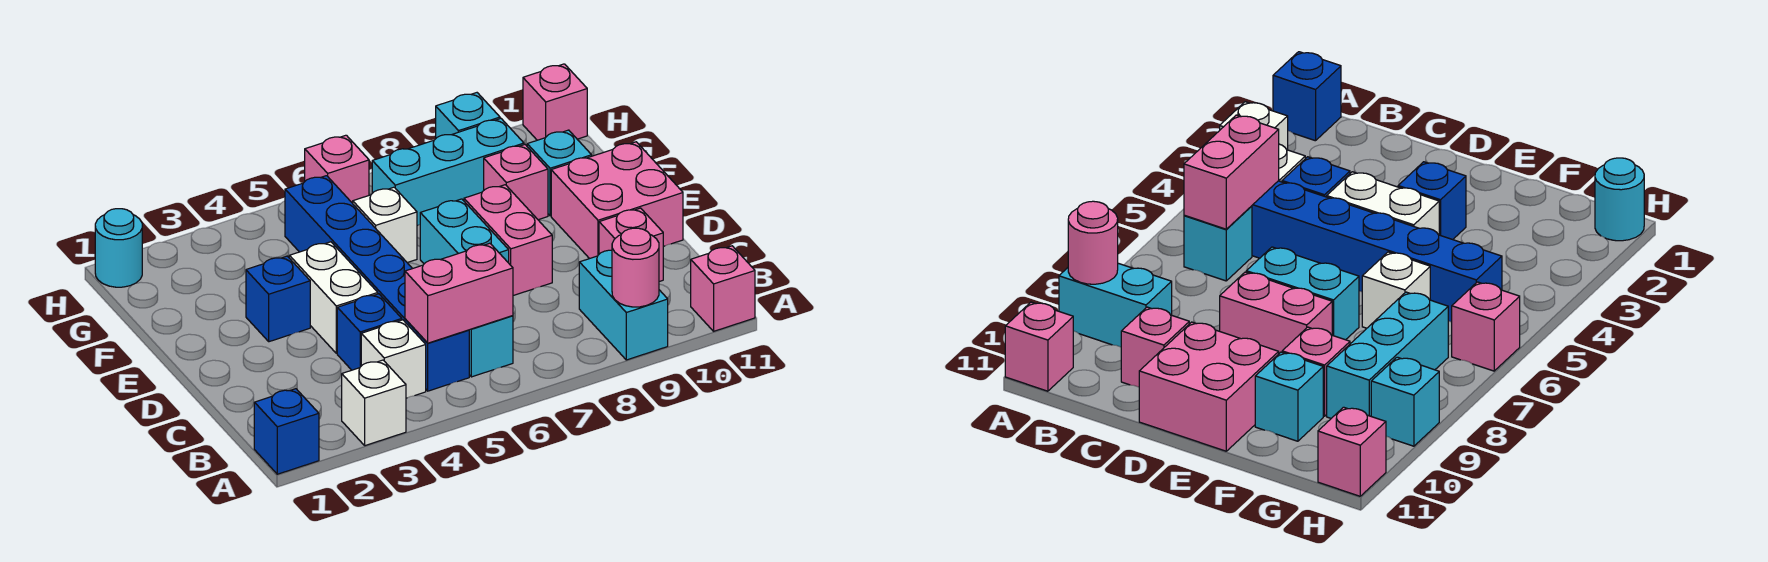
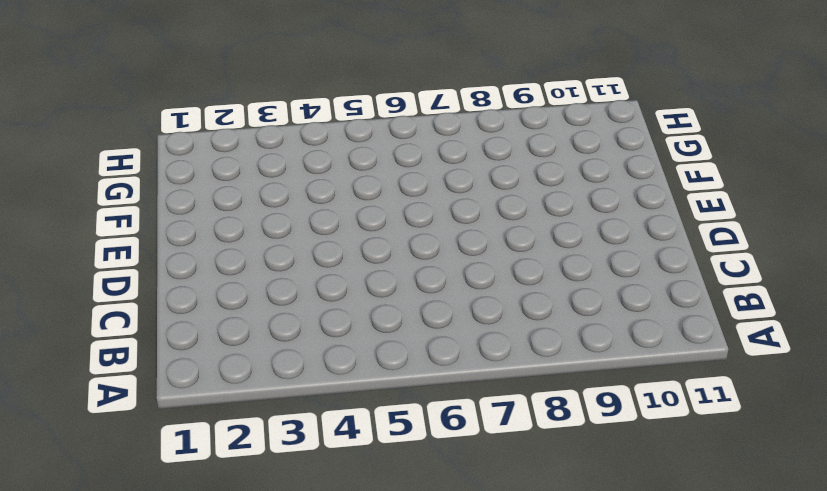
none -> blue brick A1 level 1
none -> white brick A3 level 1
none -> cyan brick A9:B9 level 1

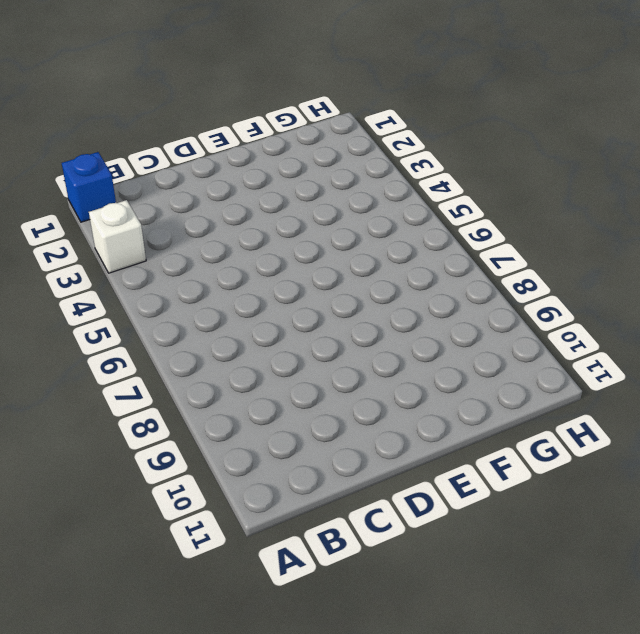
none -> cyan brick A9:B9 level 1
none -> pink brick A11 level 1
none -> white brick B4 level 1

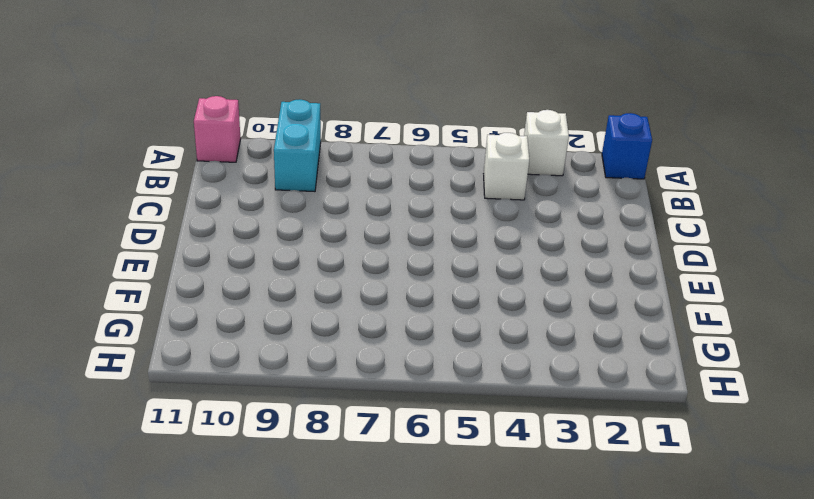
none -> blue brick B5:G5 level 1
none -> cyan brick B6 level 1
none -> blue brick C4 level 1

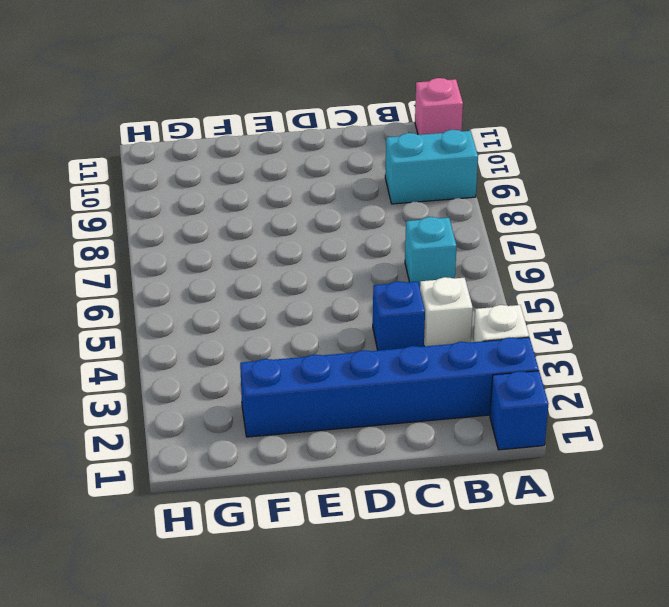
blue brick A2:F2 level 1 -> blue brick B5:G5 level 1
none -> pink brick C10 level 1
none -> white brick D4:E4 level 1
none -> cyan brick D7:E7 level 1

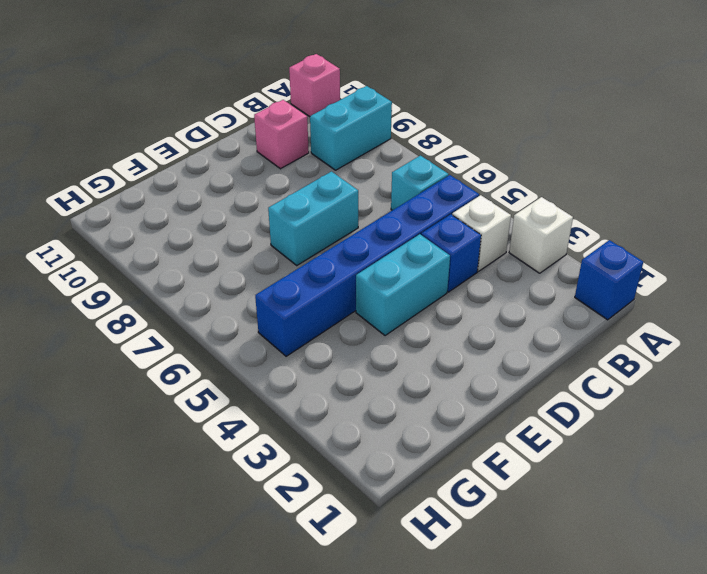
cyan brick D4:E4 level 1 -> white brick D4:E4 level 1
none -> pink brick D8:E8 level 1
none -> pink brick D10:E11 level 1
none -> blue brick E3 level 1

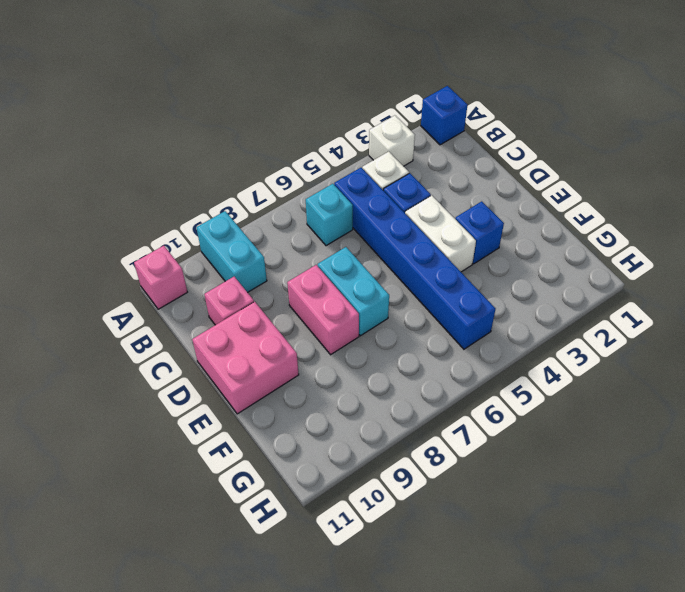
none -> white brick F6 level 1
none -> pink brick F9 level 1
none -> cyan brick F10 level 1

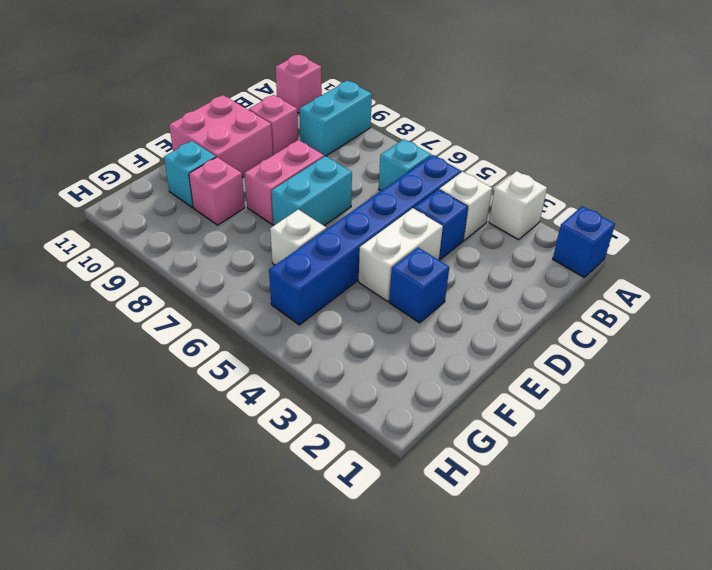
none -> cyan brick G7:G9 level 1
none -> cyan round brick H1 level 1
none -> pink brick H6 level 1

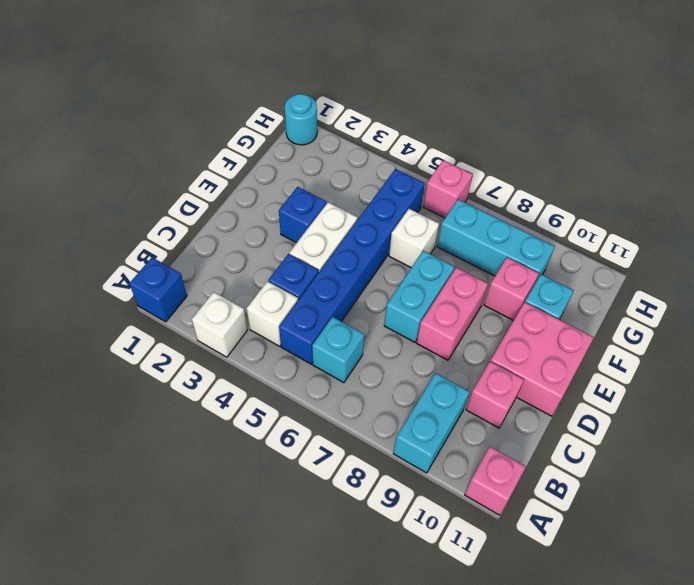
none -> cyan brick H9 level 1
none -> pink brick H11 level 1
none -> pink round brick A9 level 2

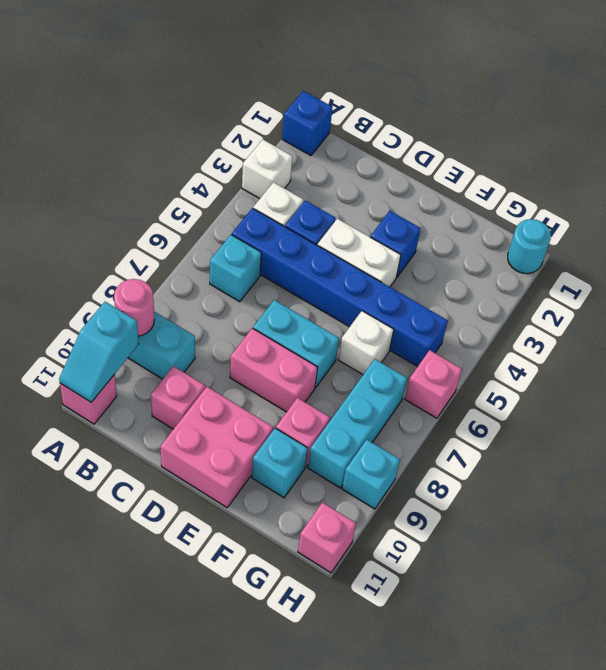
cyan slope A10:A11 level 2 top 10 -> none
none -> pink brick B5:B6 level 2

